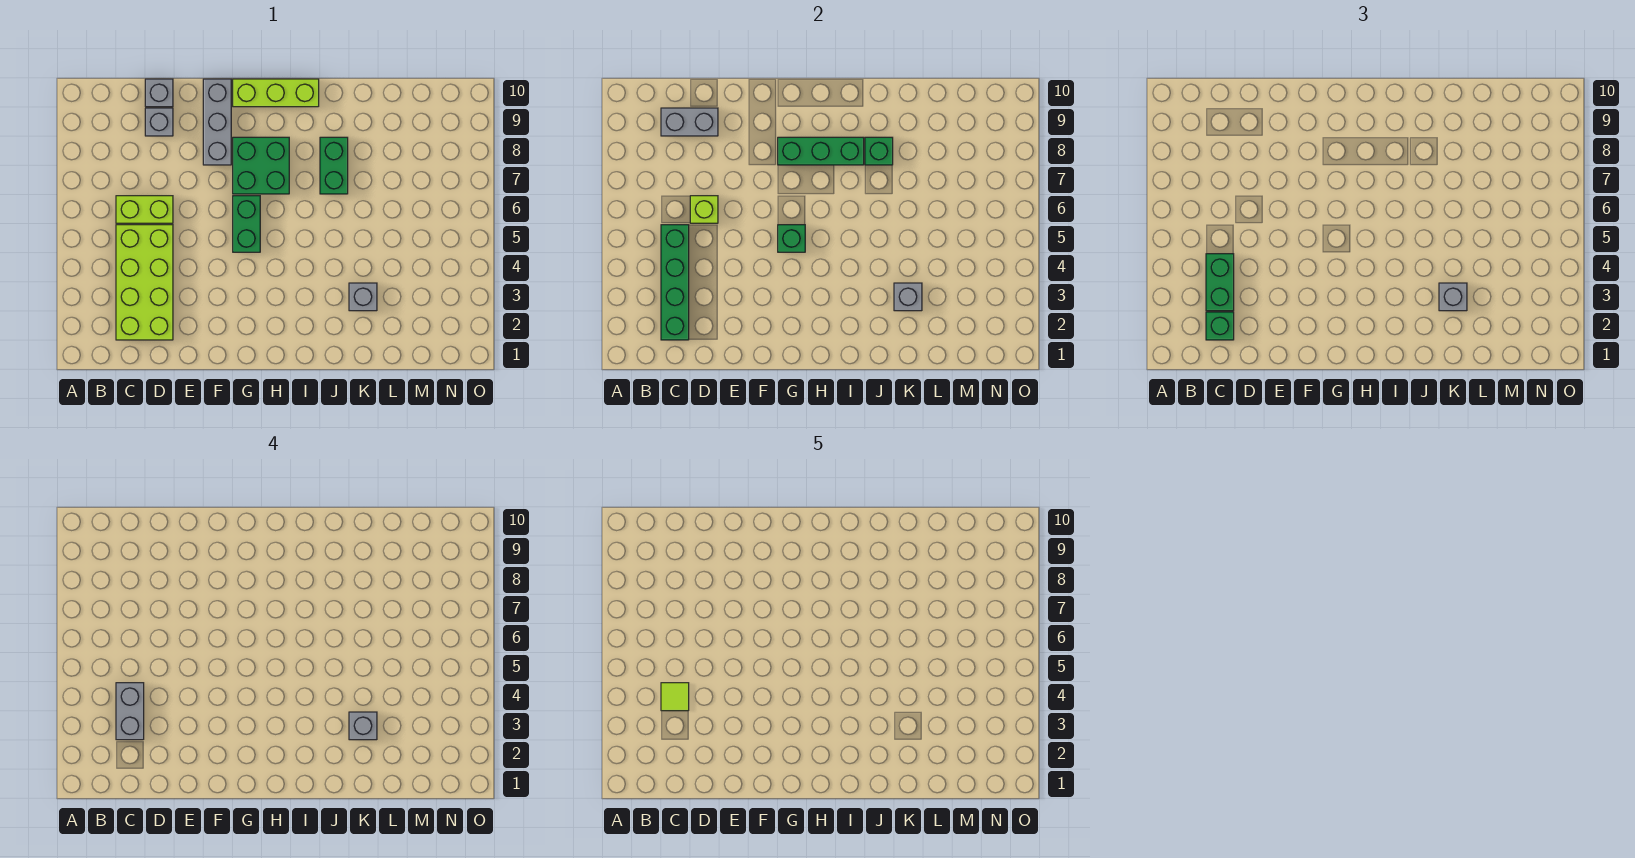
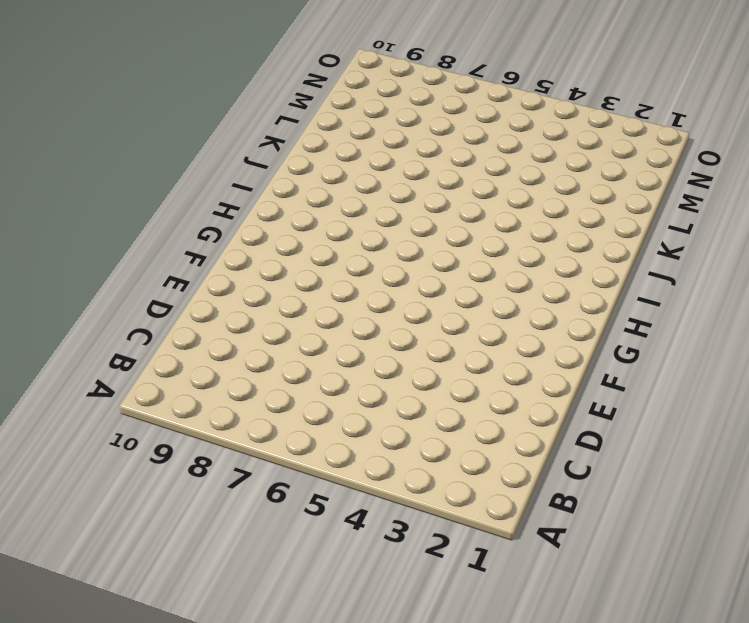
none -> lime brick C2:D5 level 1
none -> lime brick C6:D6 level 1
none -> grey brick D9 level 1

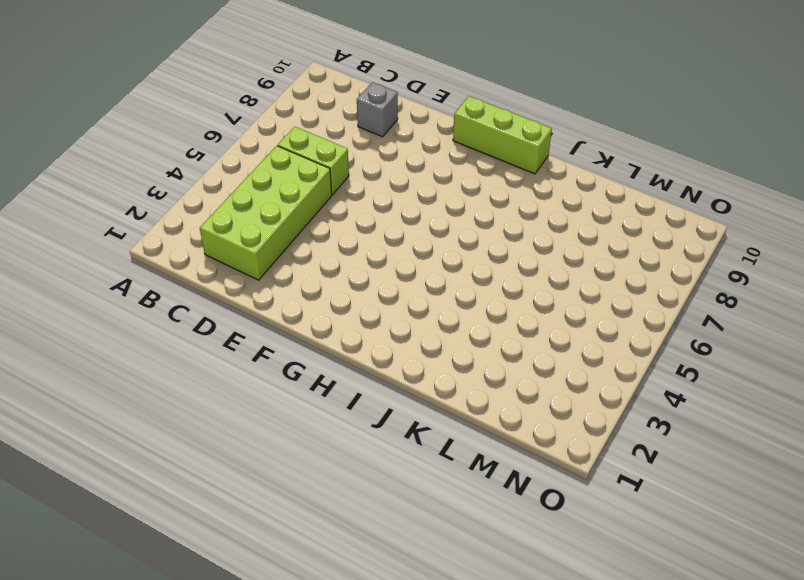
none -> grey brick D10 level 1
none -> grey brick F8:F10 level 1
none -> green brick G5:G6 level 1

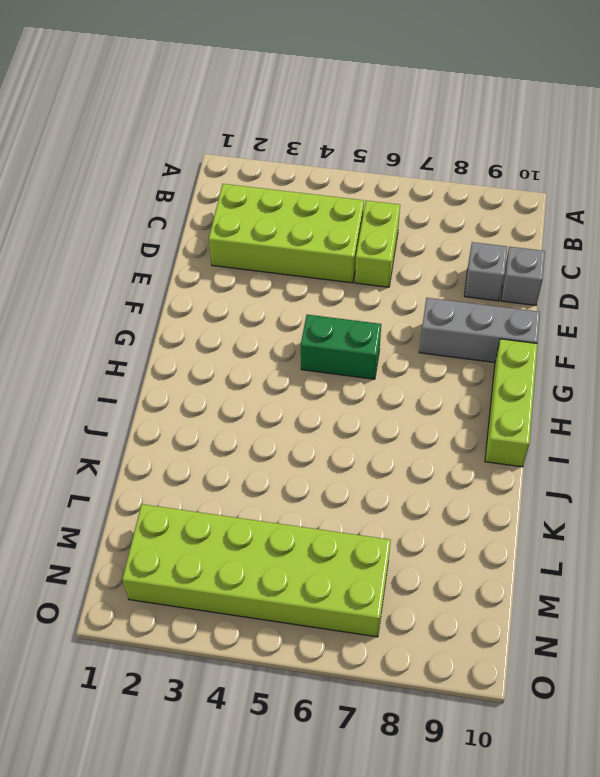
lime brick M2:N7 level 1 -> none
none -> green brick G7:H8 level 1
none -> green brick J7:J8 level 1
none -> grey brick K3 level 1

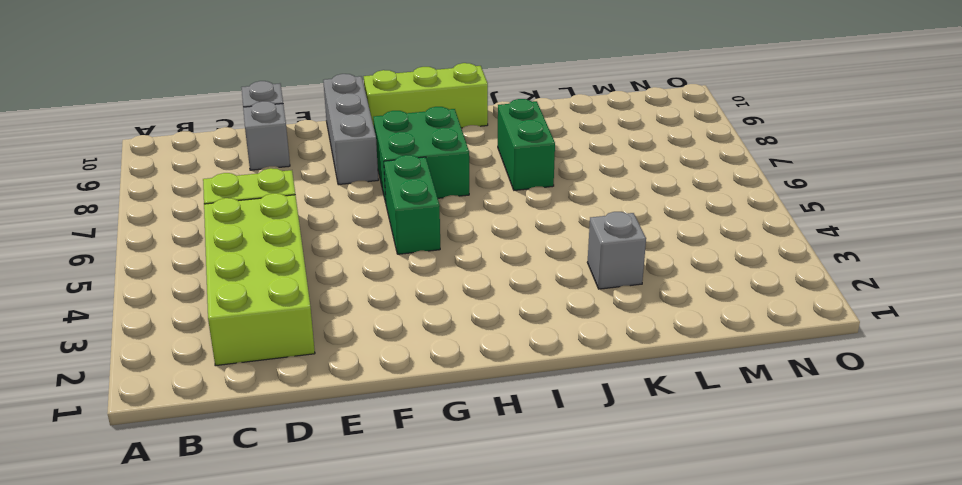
none -> green brick C2:C5 level 2
none -> grey brick C9:D9 level 2
none -> lime brick D6 level 2

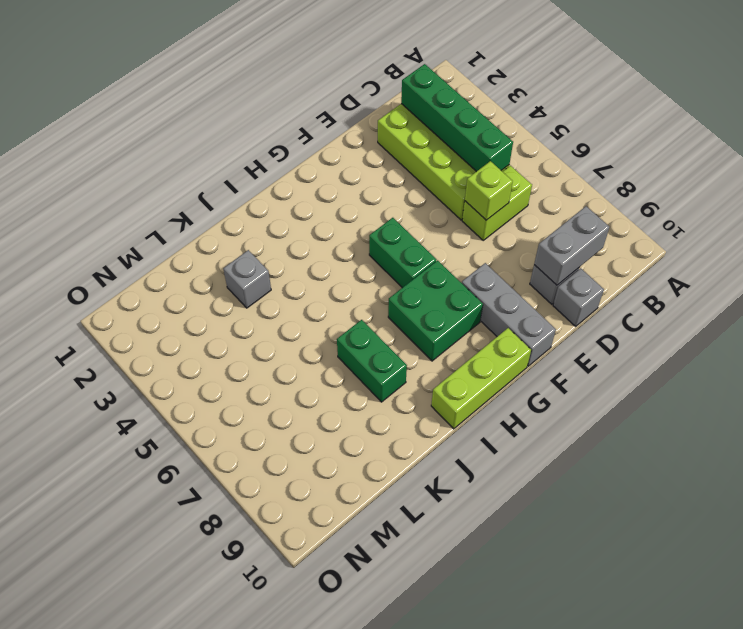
none -> green brick G5 level 2
none -> green brick G8:I8 level 2
none -> green brick J8 level 2

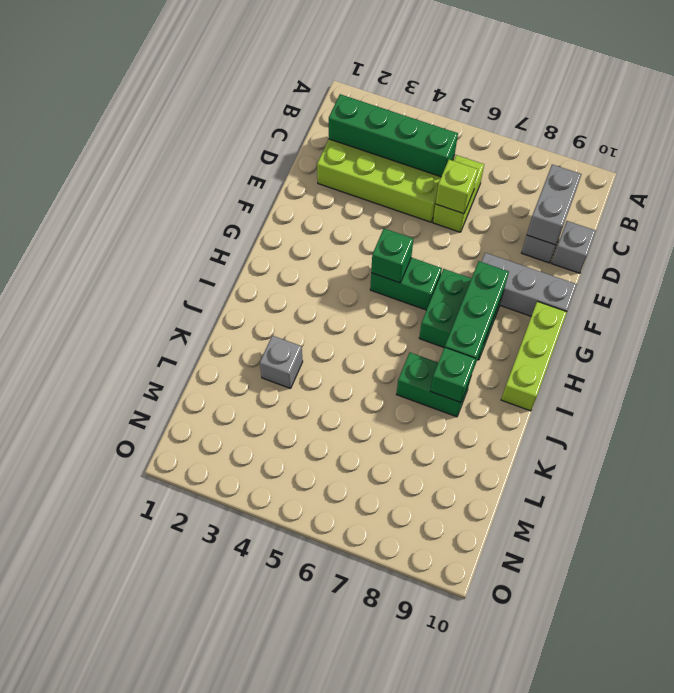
none -> grey brick K3 level 2
none -> green brick C2 level 3
none -> green brick C3:C4 level 3

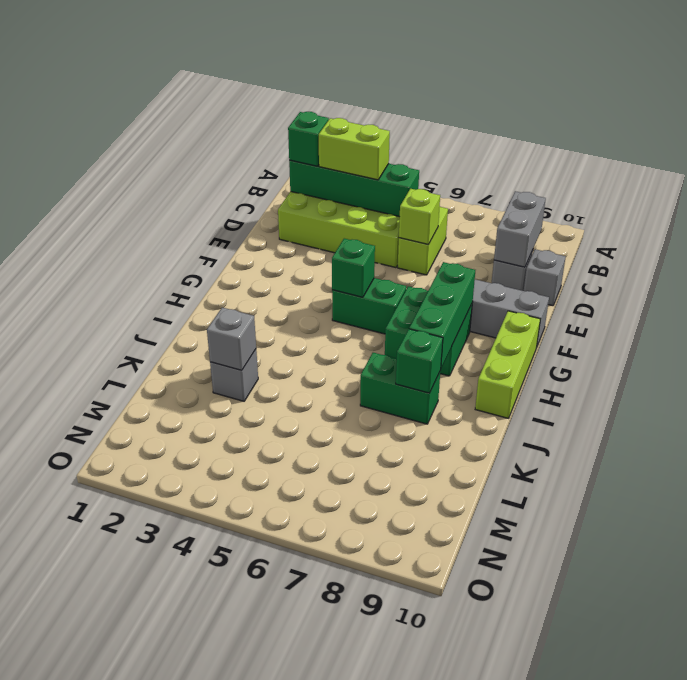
lime brick C3:C4 level 3 -> green brick C3:C4 level 3
none -> grey brick K3 level 3
none -> grey brick C3:C4 level 4
none -> grey brick K3 level 4

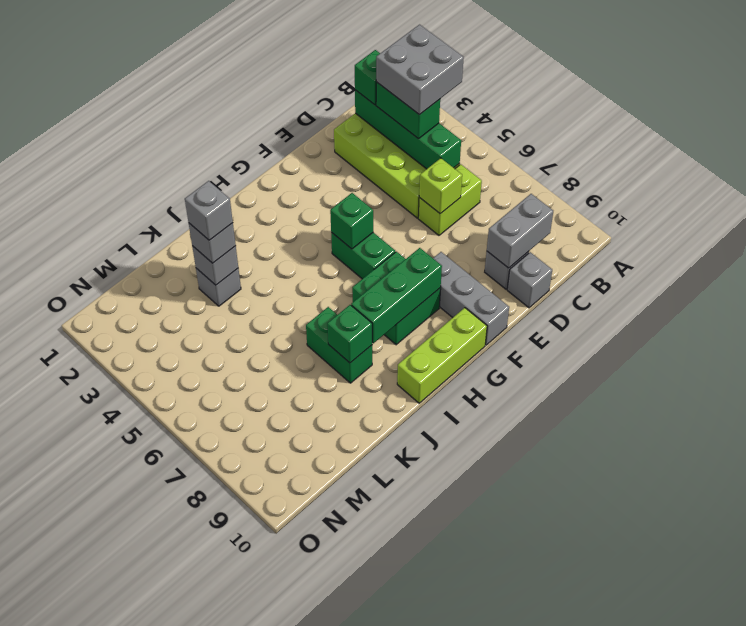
grey brick B3:C4 level 4 -> grey brick C3:C4 level 4
none -> lime tile C4 level 5

